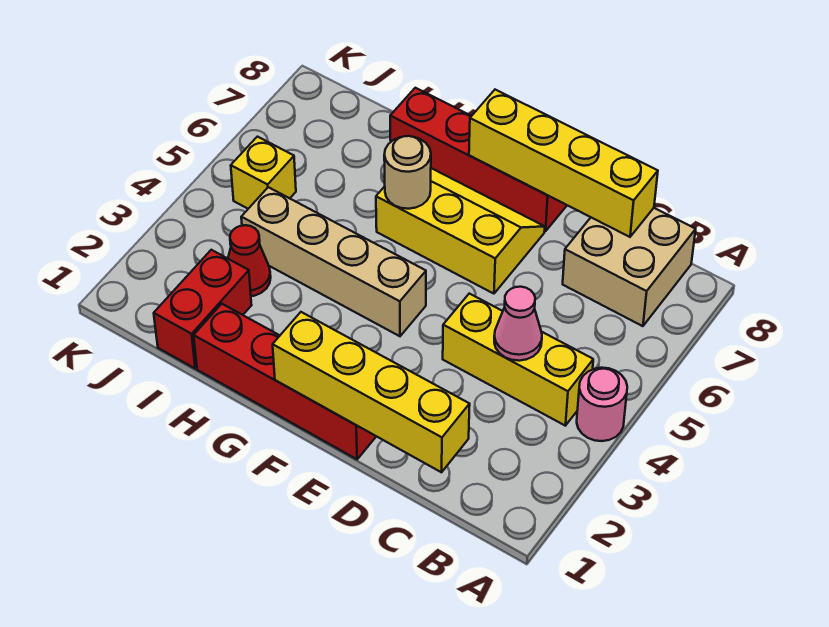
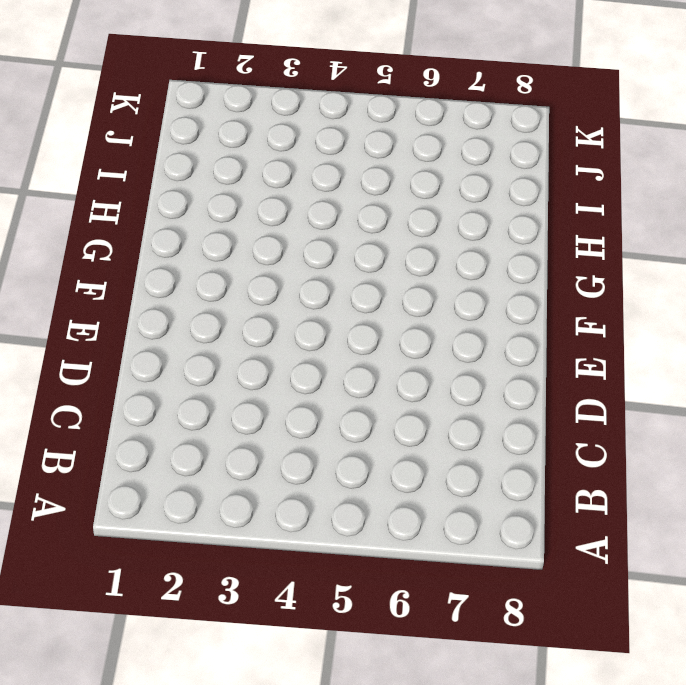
none -> pink round brick A4 level 1
none -> yellow brick B4:D4 level 1
none -> tan brick B7:C8 level 1

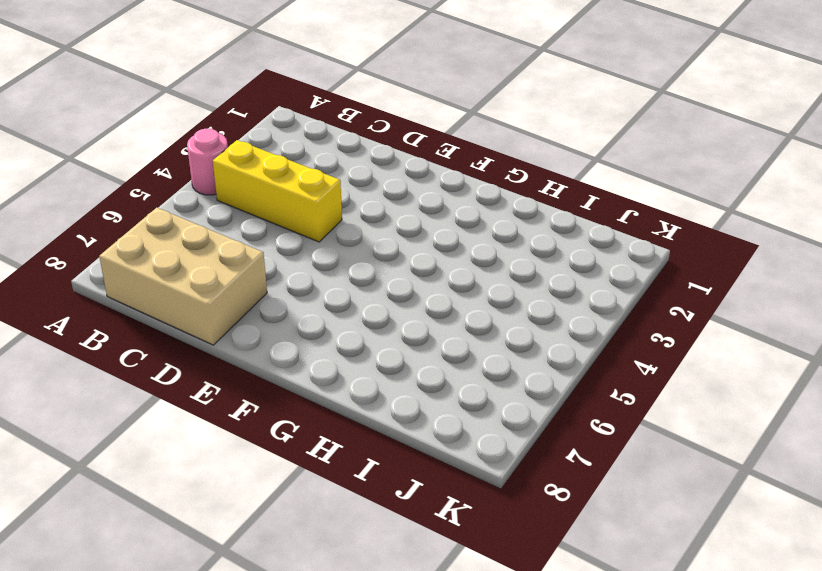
tan brick B7:D8 level 1 -> tan brick B7:C8 level 1
none -> red brick E1:H1 level 1
none -> yellow slope E6:G7 level 1 top 6
none -> red brick E8:H8 level 1

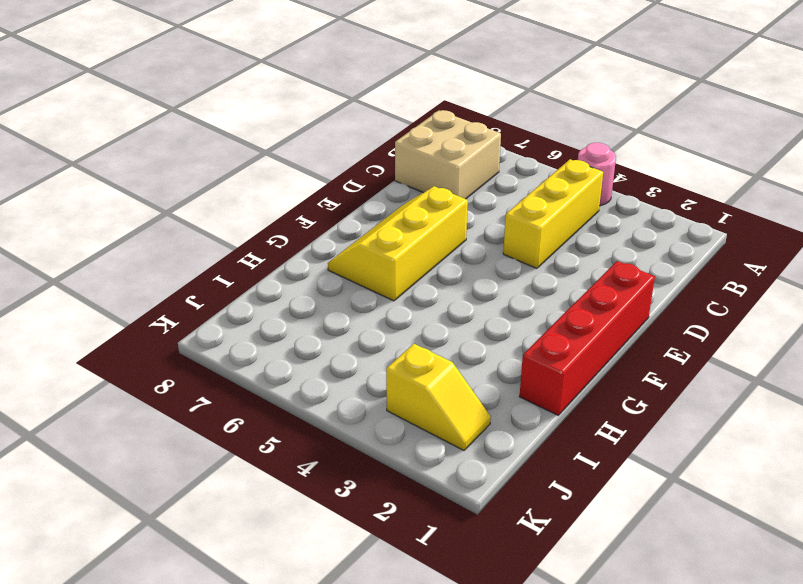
yellow slope J2:J3 level 1 top 3 -> none
none -> red brick E8:H8 level 1
none -> tan brick F4:I4 level 1
none -> red brick I1:I2 level 1

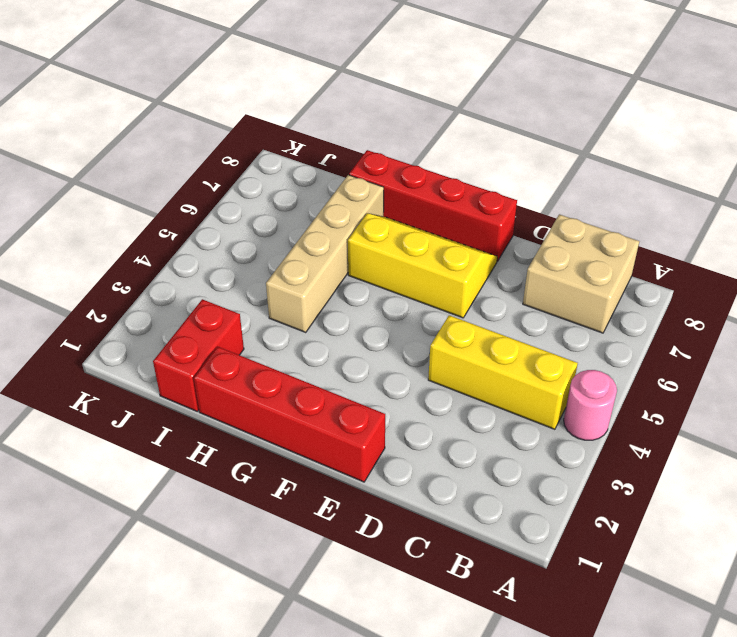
tan brick H4:H7 level 1 -> tan brick F4:I4 level 1
none -> red cone I3 level 1
none -> yellow brick J5 level 1
none -> yellow brick C1:F1 level 2

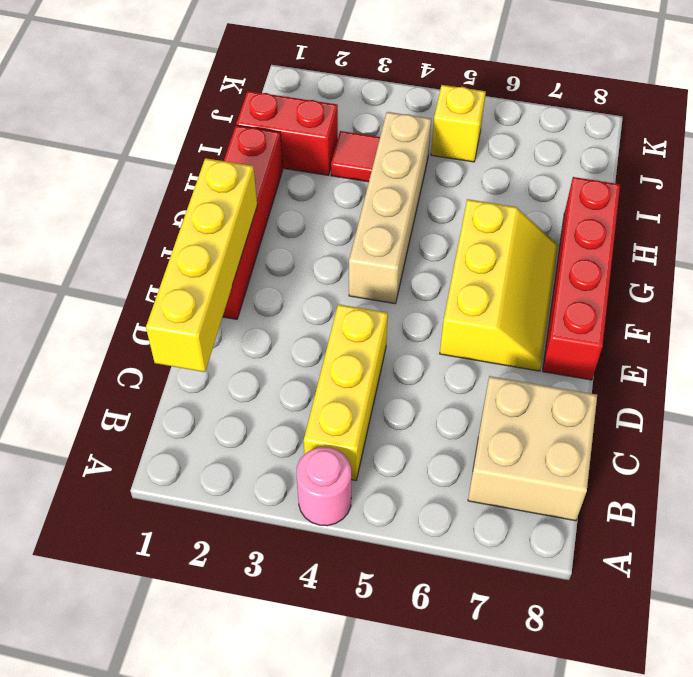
red tile I3 level 1 -> red cone I3 level 1
none -> pink cone C4 level 2
none -> yellow brick C8:F8 level 2
none -> tan round brick G6 level 2

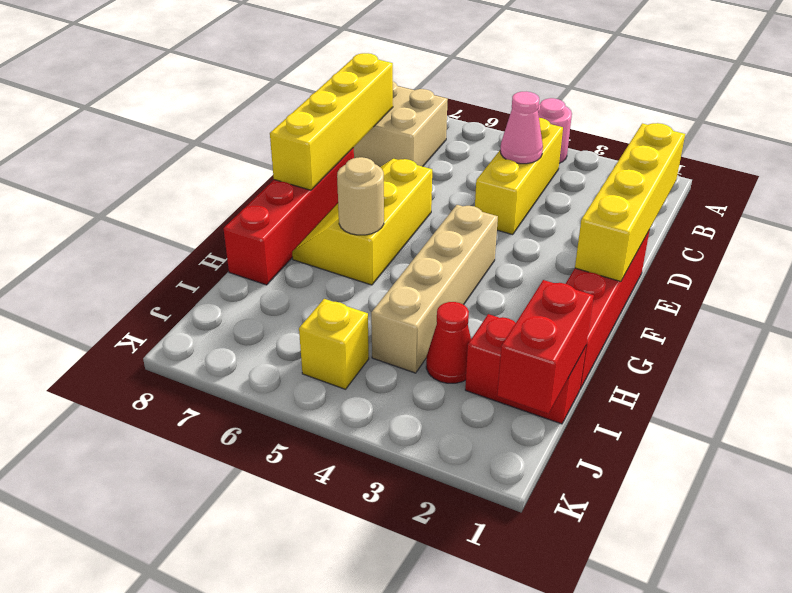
red brick I1:J1 level 2 -> none

